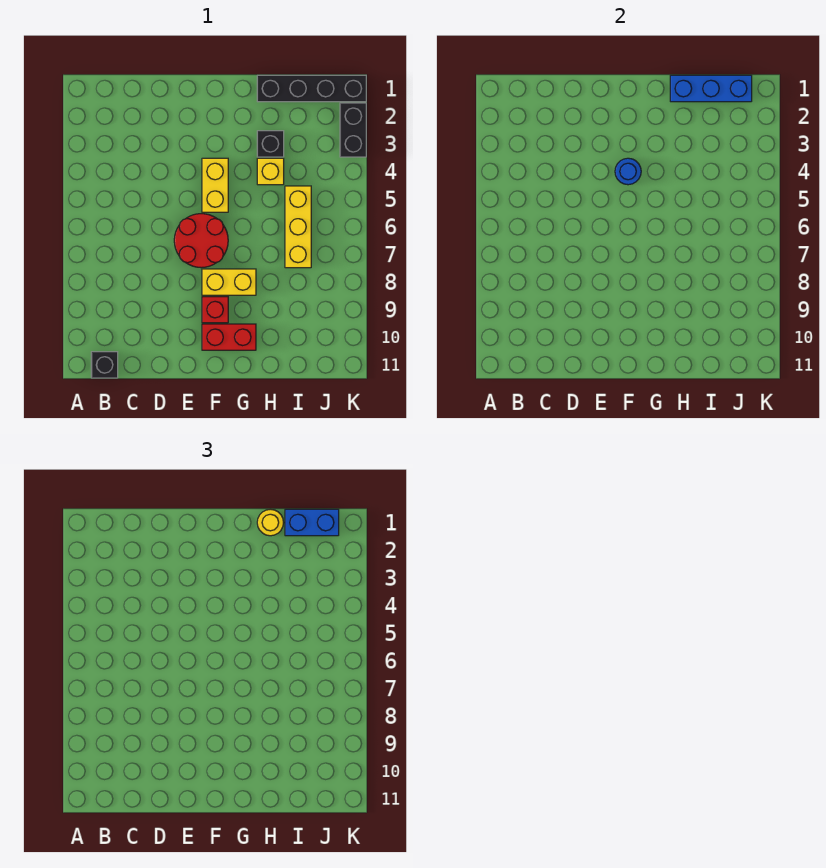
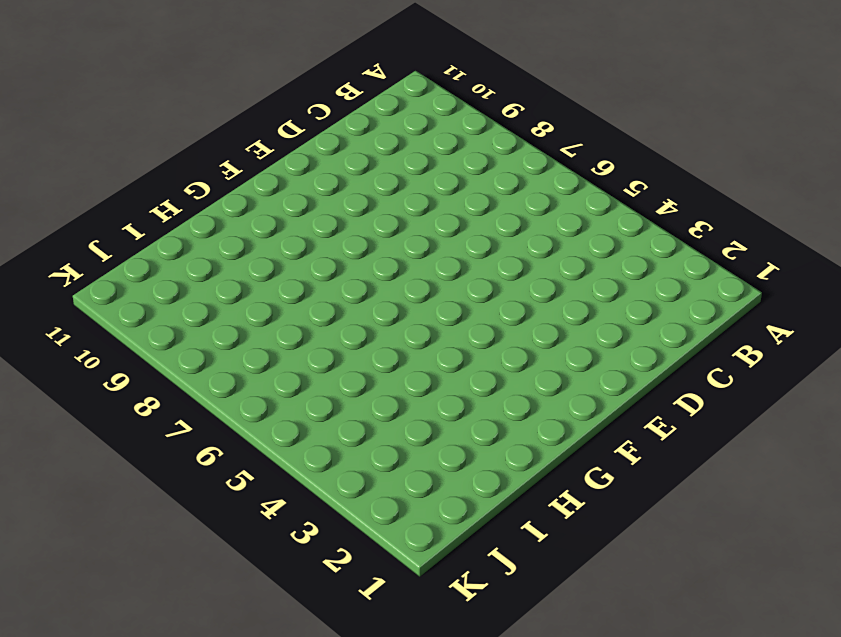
none -> black brick B11 level 1
none -> red round brick E6:F7 level 1
none -> yellow brick F4:F5 level 1

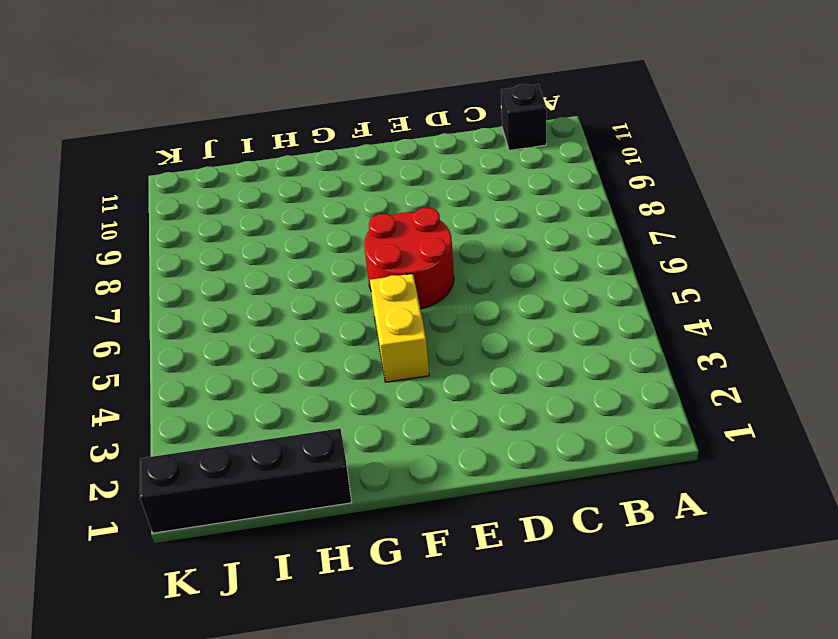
none -> yellow brick F8:G8 level 1
none -> red brick F9 level 1
none -> red brick F10:G10 level 1

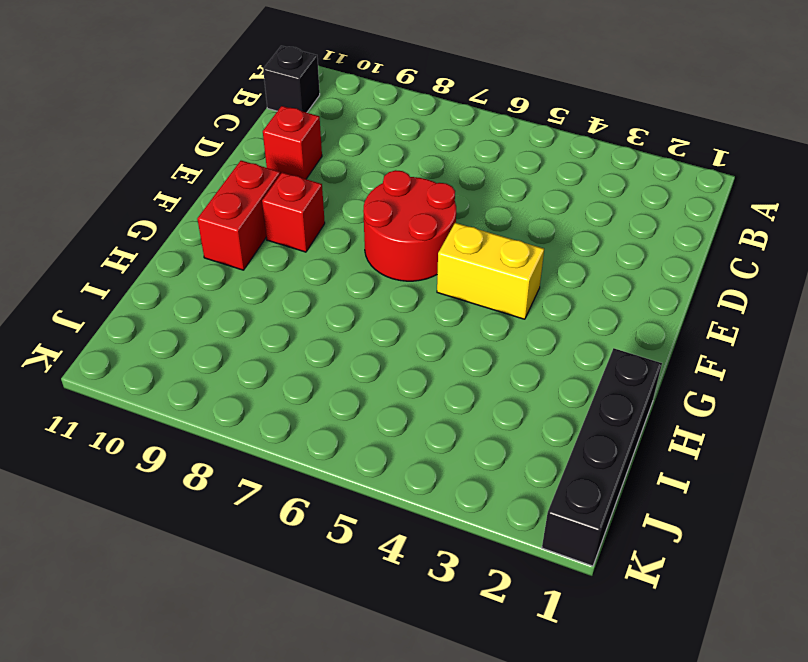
red brick D10 level 1 -> none
none -> yellow brick F8:G8 level 1
none -> black brick H3 level 1
none -> yellow brick H4 level 1

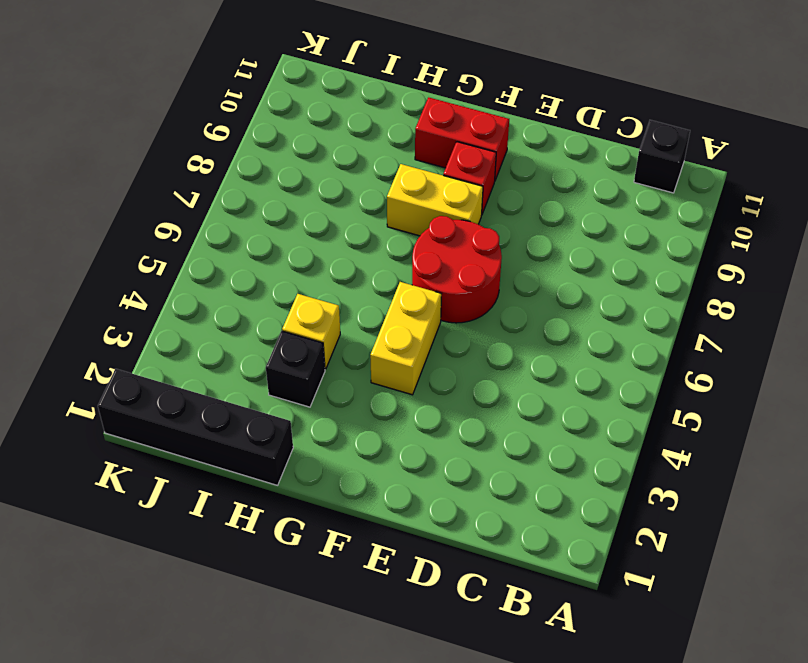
none -> yellow brick I5:I7 level 1
none -> black brick K2:K3 level 1
none -> blue round brick F4 level 2

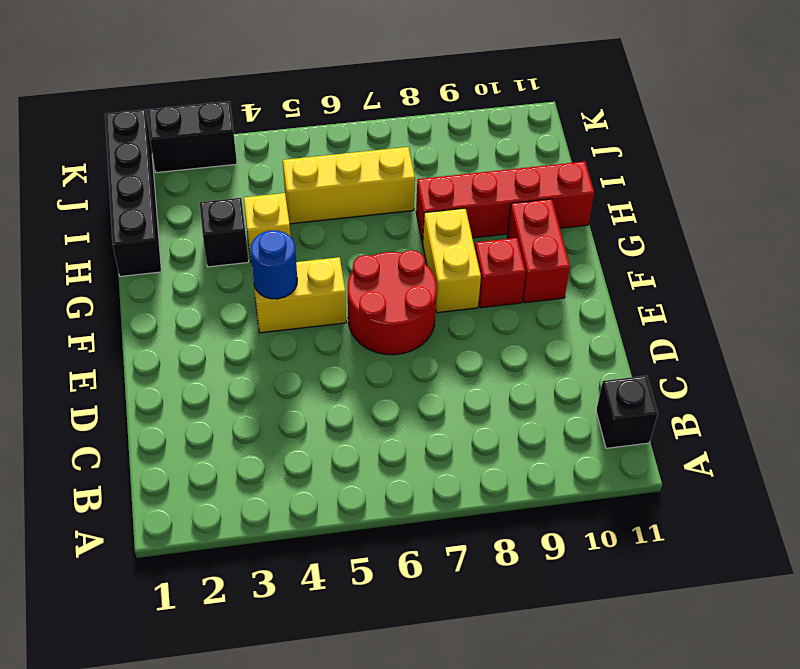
red brick H8:H11 level 1 -> none
none -> blue brick H1:J1 level 2
none -> yellow round brick H1 level 3
none -> blue brick I1:J1 level 3

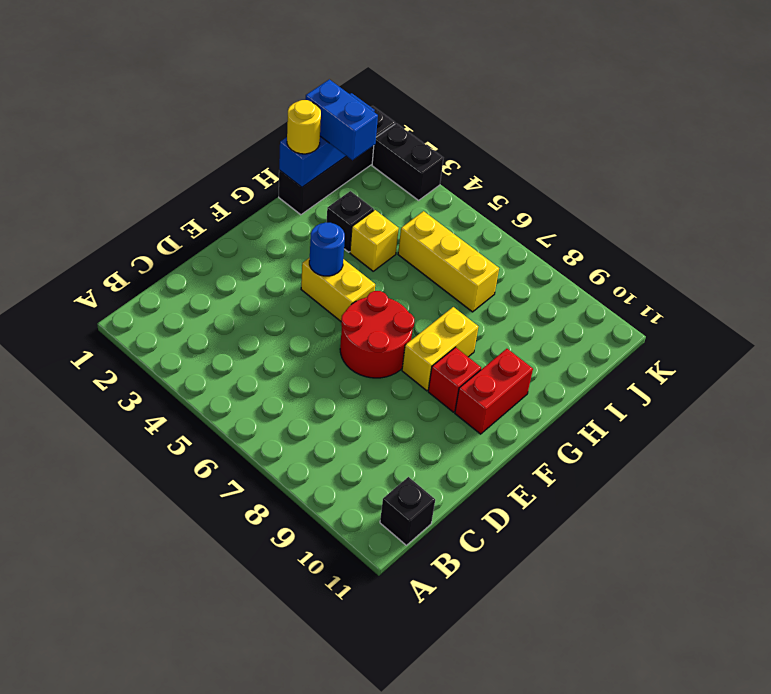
blue brick I1:I2 level 3 -> blue brick I1:J1 level 3

